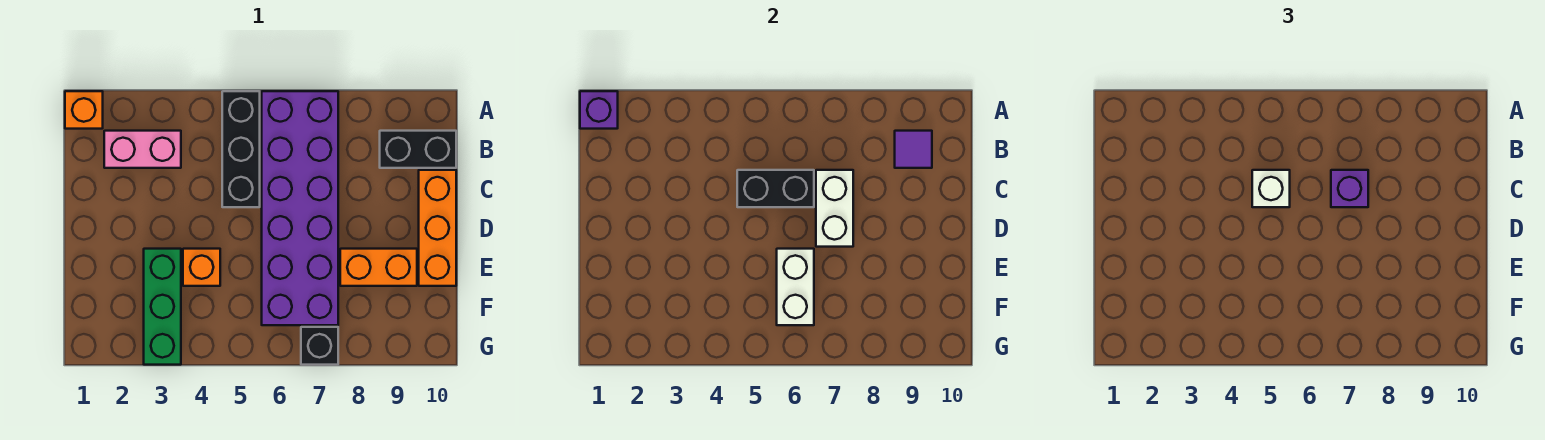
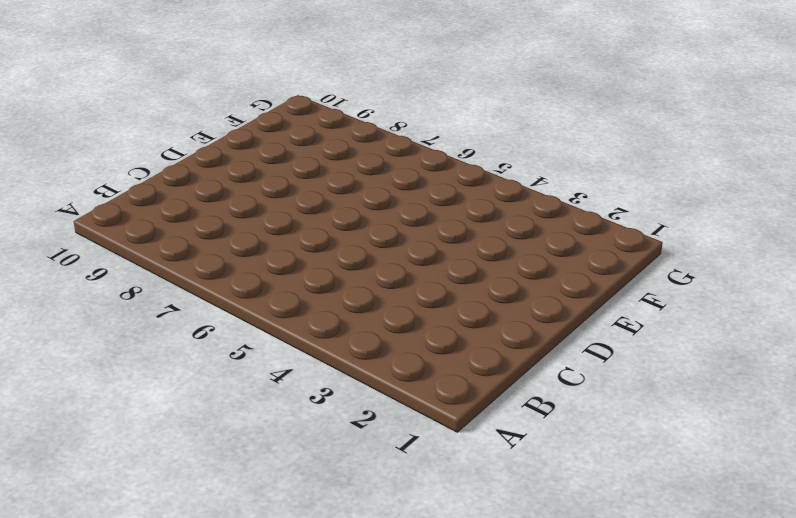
none -> orange brick A1 level 1
none -> black brick A5:C5 level 1
none -> purple brick A6:F7 level 1

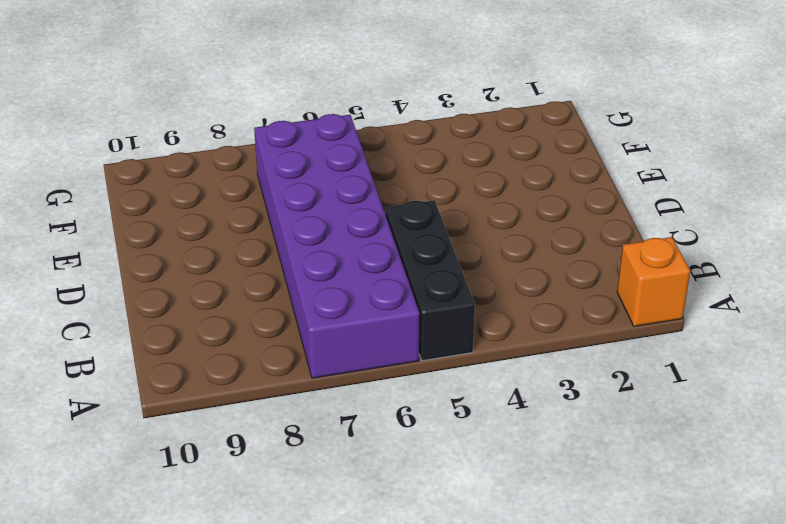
none -> pink brick B2:B3 level 1
none -> black brick B9:B10 level 1
none -> orange brick C10:E10 level 1

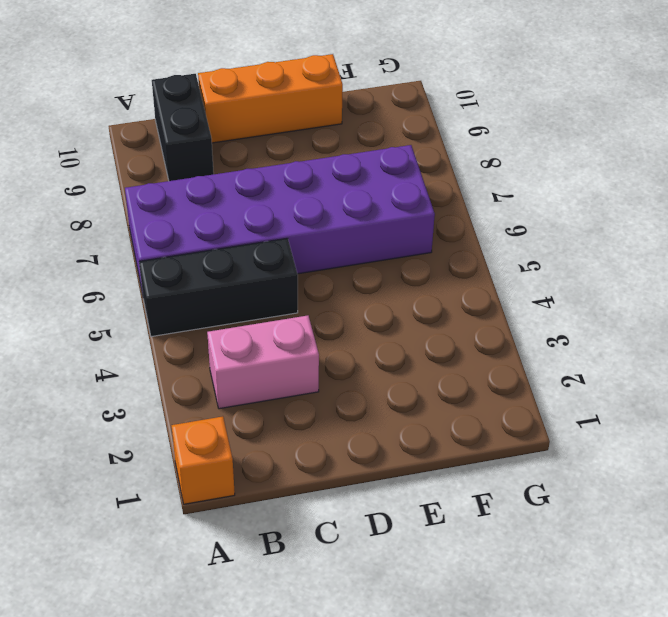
pink brick B3:C3 level 1 -> pink brick B2:B3 level 1
none -> green brick E3:G3 level 1
none -> orange brick E4 level 1
none -> orange brick E8:E9 level 1

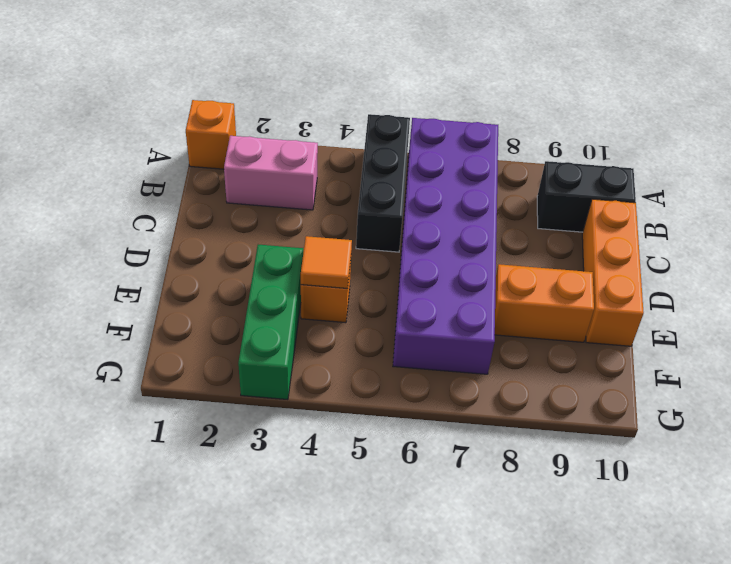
orange tile E4 level 2 -> none
none -> black brick G7 level 1
none -> purple brick A1 level 2
none -> purple tile B9 level 2

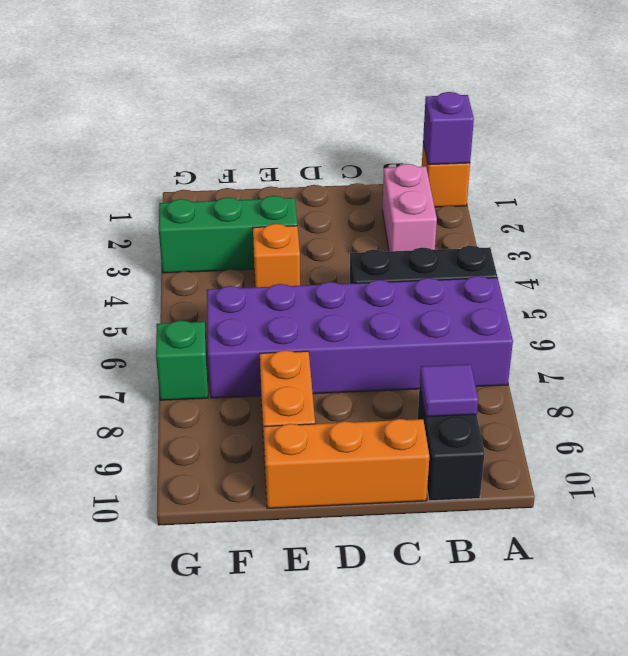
green brick G7 level 1 -> black brick G7 level 1
none -> black brick C5:C6 level 2
none -> white brick C7:D7 level 2
none -> white brick E6:F6 level 2

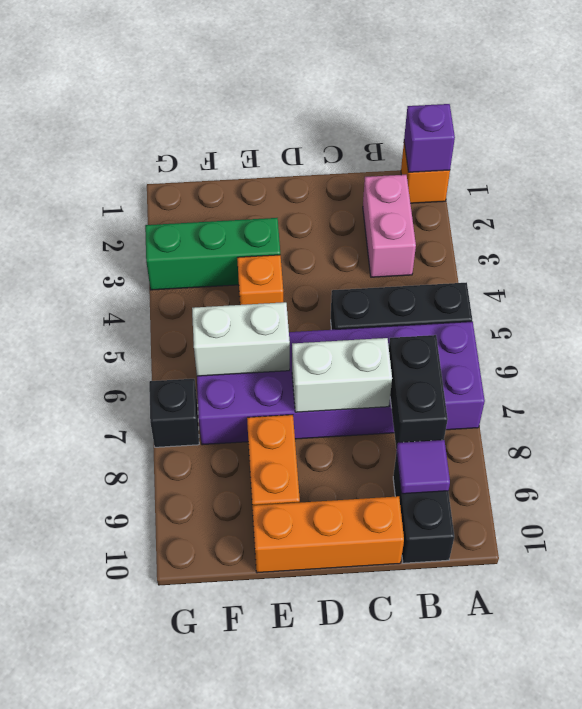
black brick B7:B8 level 2 -> black brick C5:C6 level 2
none -> white brick C5 level 3
none -> purple brick C7 level 3

